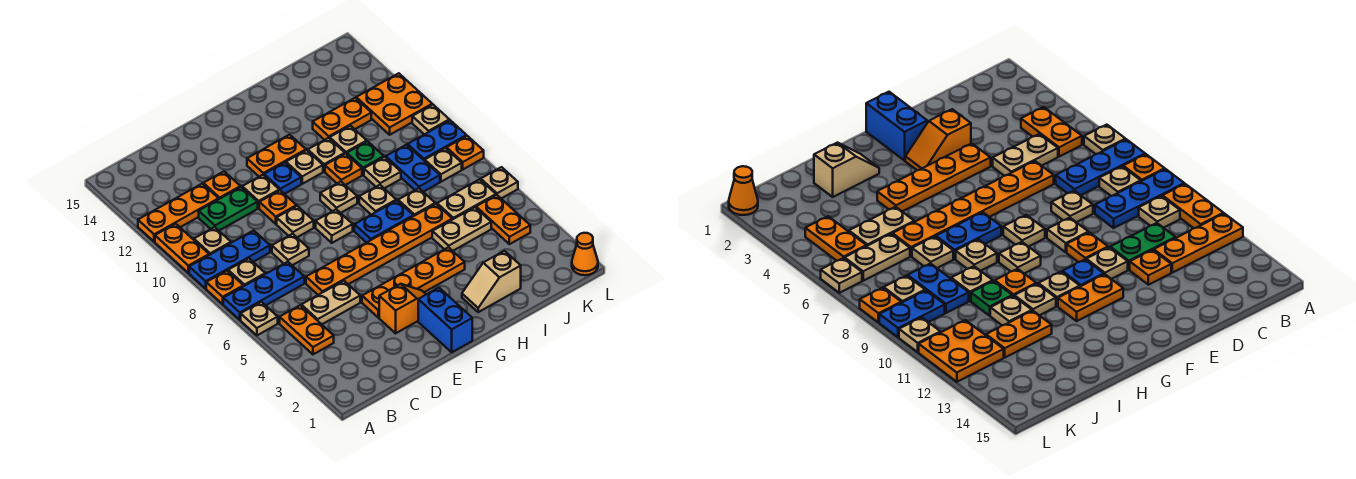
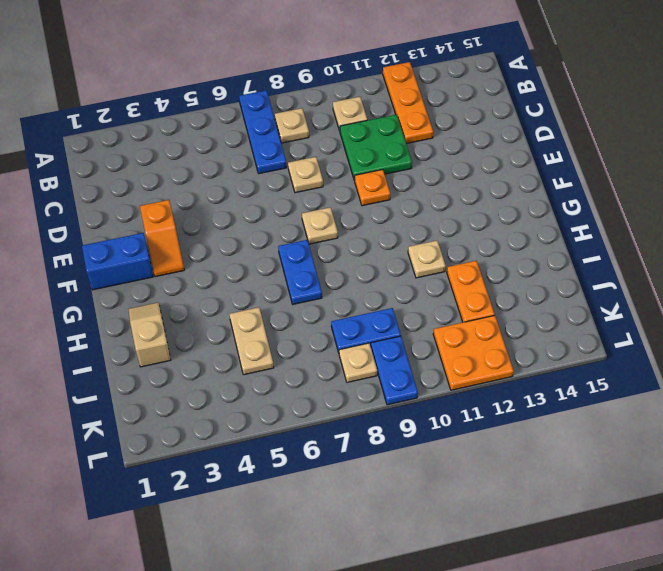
green plate C10:D11 level 1 -> green plate C11:D11 level 1
none -> tan plate A6 level 1
none -> orange plate A8 level 1
none -> blue plate A9:C9 level 1
none -> orange plate A10:A11 level 1

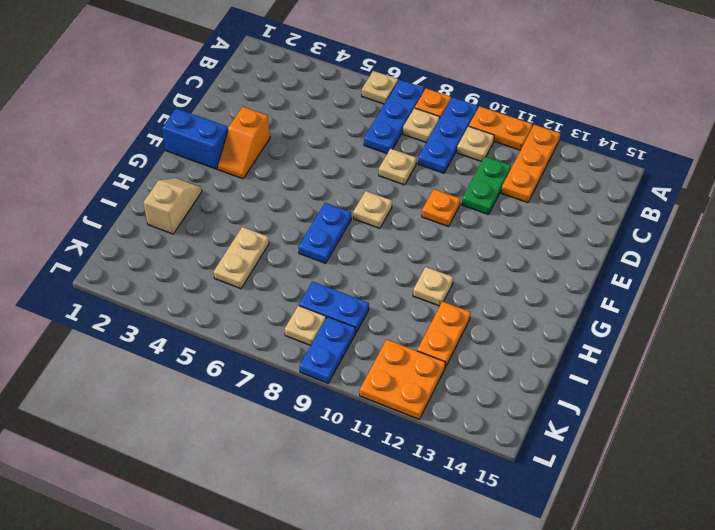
none -> orange plate B4:B5 level 1
none -> tan plate C5:D5 level 1
none -> orange plate D6:I6 level 1
none -> orange plate D12 level 1

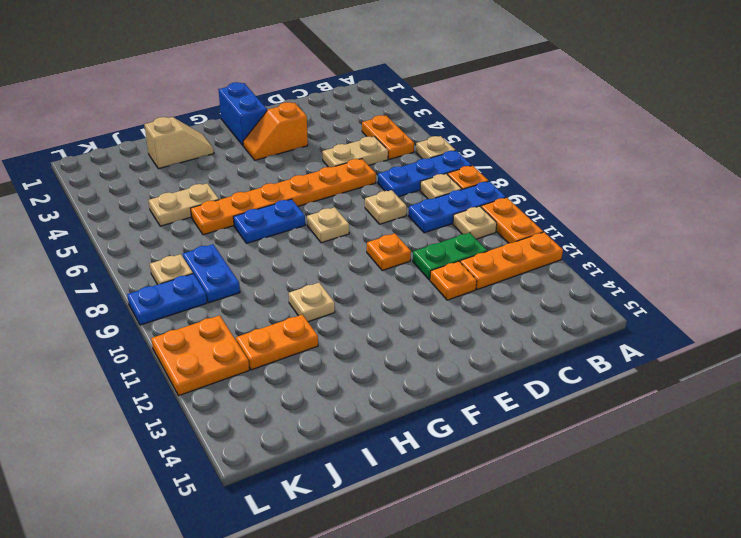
none -> orange plate E4:H4 level 1
none -> tan plate E9 level 1
none -> tan plate E11 level 1
none -> blue plate F11 level 1

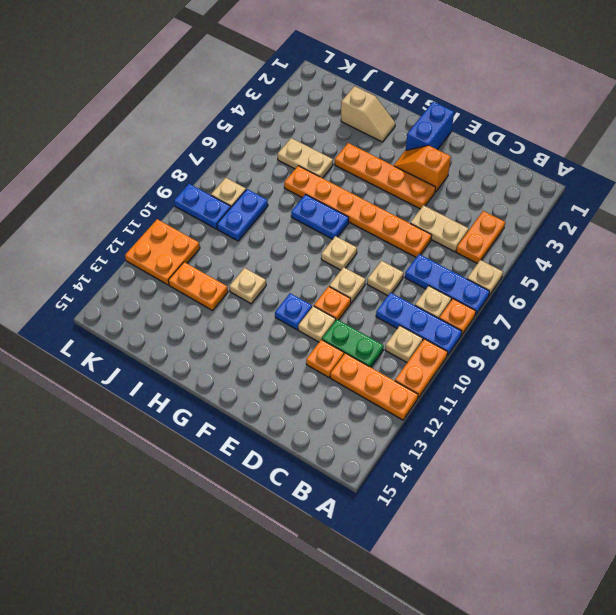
none -> orange plate F12:G12 level 1
none -> tan plate G9 level 1
none -> tan plate G11 level 1
none -> tan plate H8 level 1

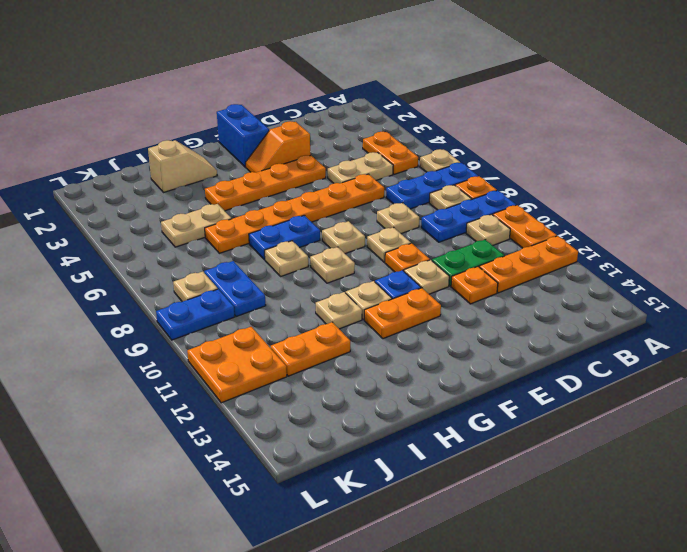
none -> orange plate H10 level 1
none -> tan plate I7 level 1
none -> tan plate I9 level 1
none -> green plate I10 level 1

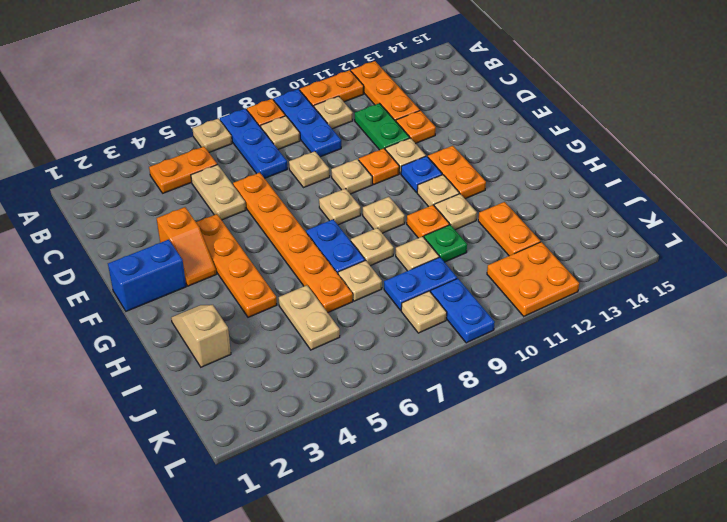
none -> tan plate I11 level 1
none -> tan plate J6:K6 level 1
none -> orange plate K4:K5 level 1
none -> orange cone L1 level 1

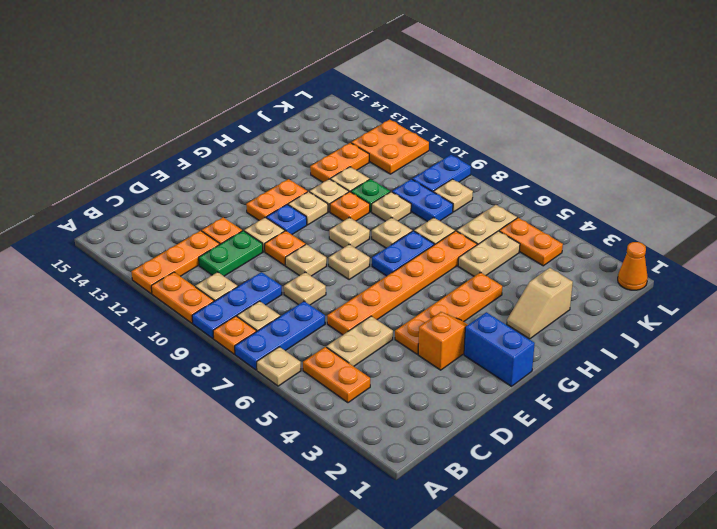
none -> tan plate L6 level 1
none -> orange plate L8 level 1
none -> tan plate L10 level 1

